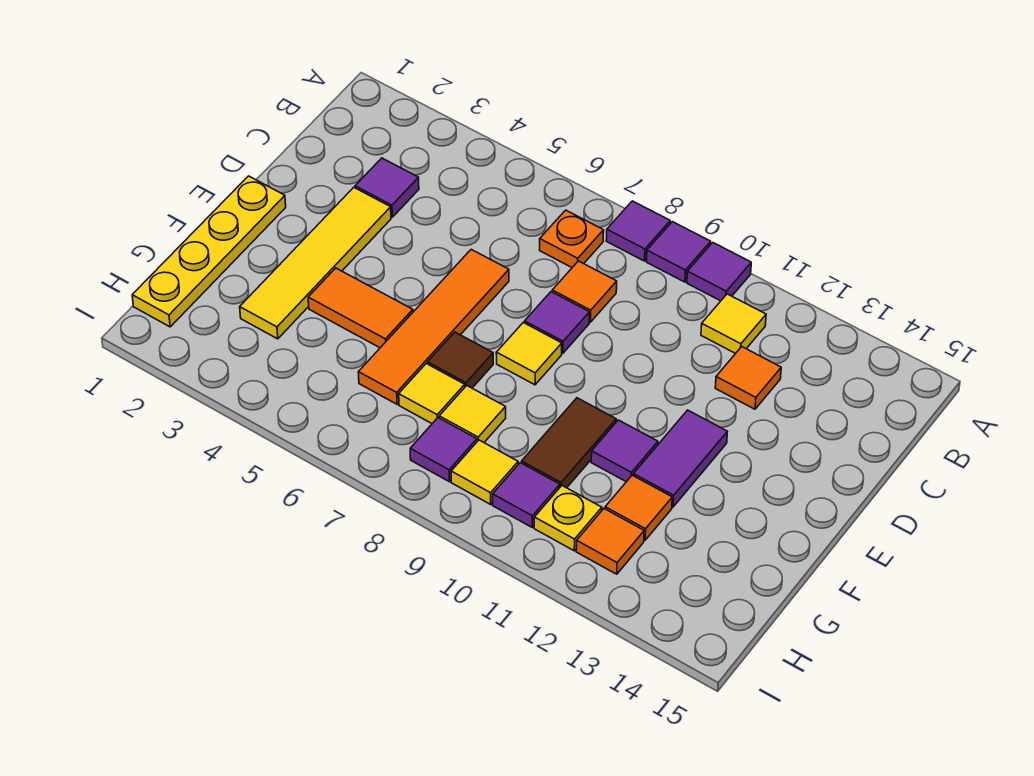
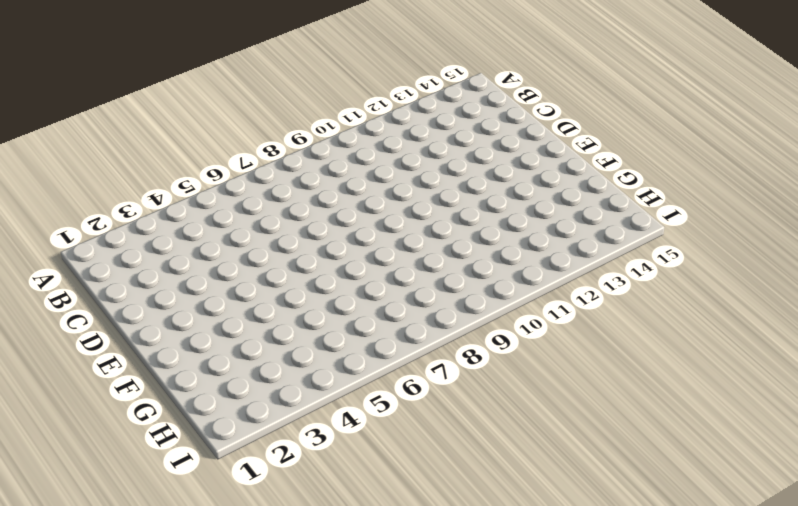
none -> purple tile A8 level 1
none -> purple tile A9 level 1
none -> purple tile A10 level 1

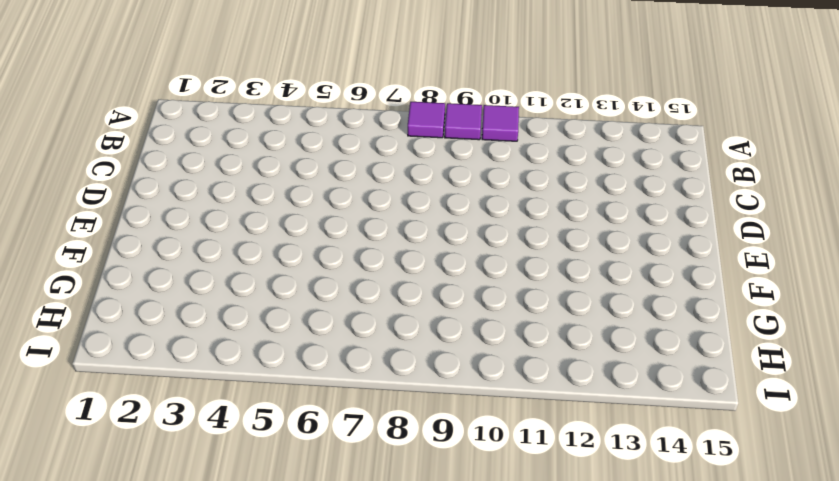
none -> orange plate B7 level 1
none -> yellow tile B11 level 1
none -> purple tile C3 level 1

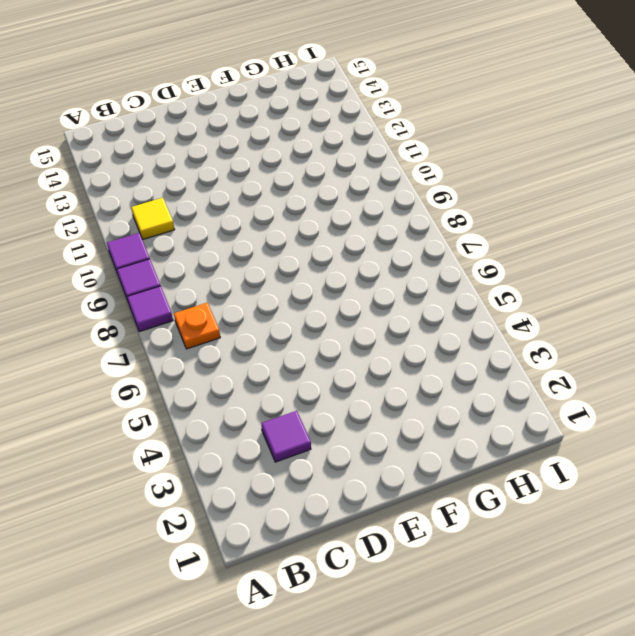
none -> orange tile C8 level 1
none -> orange tile C12 level 1
none -> yellow tile D3:G3 level 1

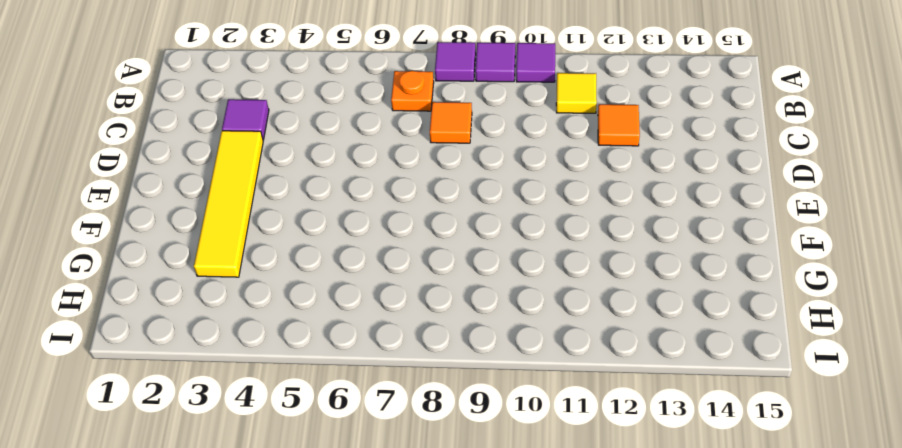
none -> orange tile D6:G6 level 1
none -> purple tile D8 level 1
none -> yellow plate E1:H1 level 1

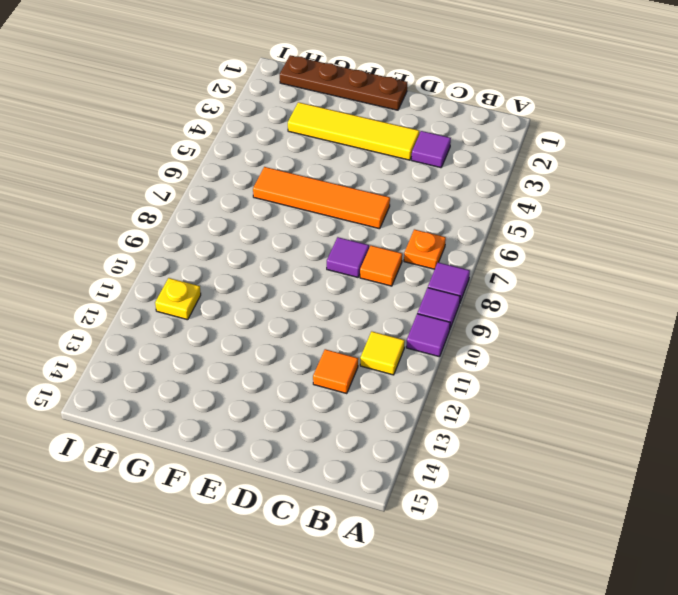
brown plate E1:H1 level 1 -> yellow plate E1:H1 level 1
none -> yellow tile E8 level 1
none -> purple tile E12:F12 level 1
none -> orange tile F4:F5 level 1

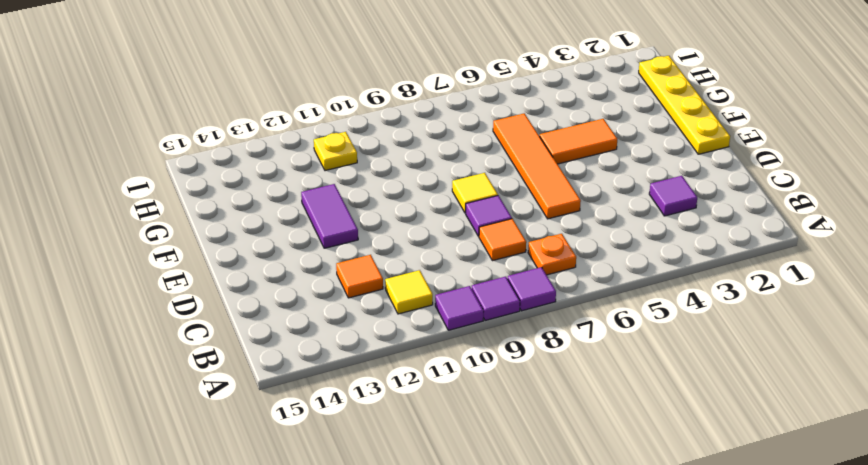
none -> yellow tile D3:G3 level 1
none -> brown tile F7 level 1
none -> brown tile F10:G10 level 1

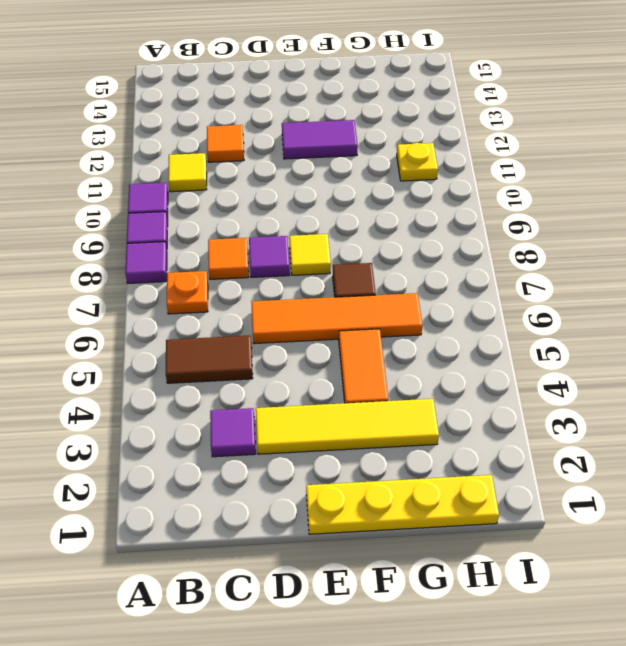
brown tile B5:C5 level 1 -> brown tile F10:G10 level 1
none -> purple tile F11 level 1
none -> yellow tile G7 level 1
none -> yellow tile G8 level 1

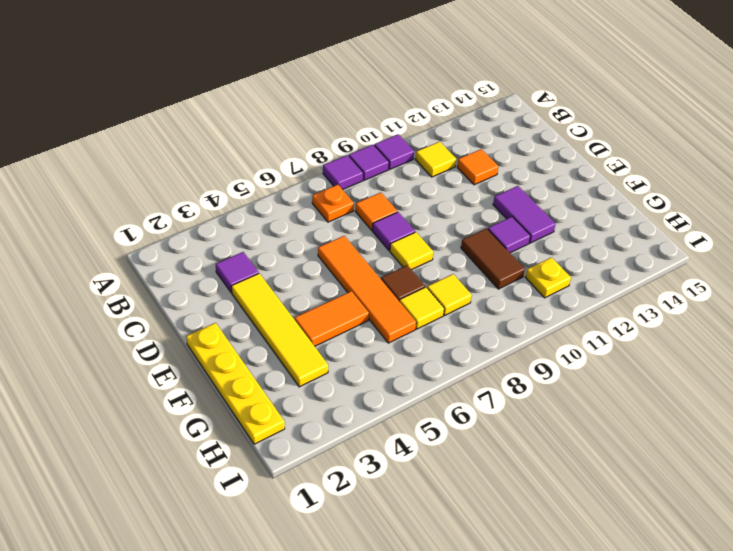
none -> orange tile G12 level 1
none -> purple tile H8 level 1
none -> yellow tile H9 level 1

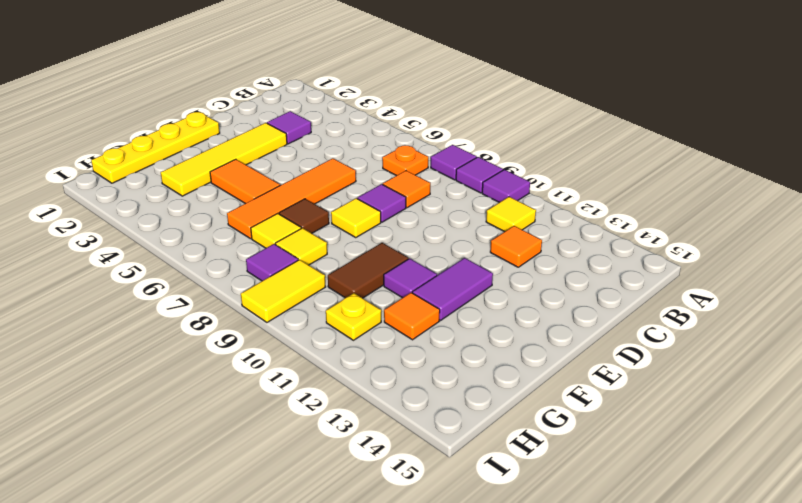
yellow tile H9:I9 level 1 -> yellow tile H9 level 1
none -> purple tile H10 level 1
none -> orange tile H12 level 1

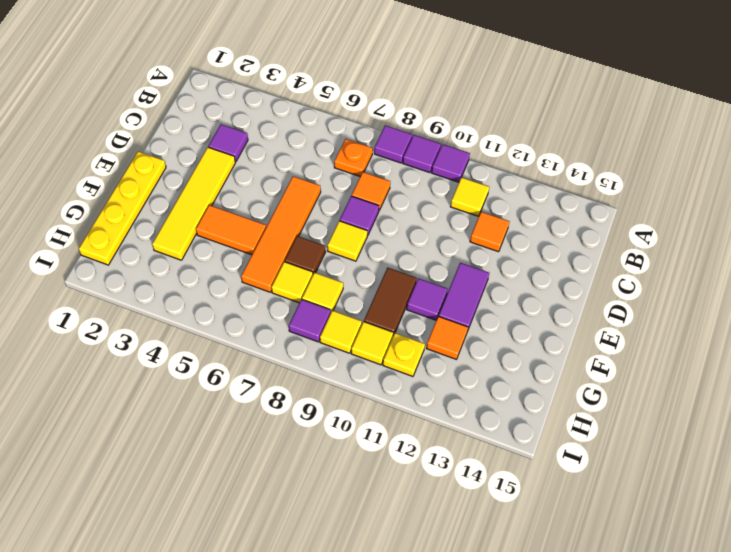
yellow tile H10 level 1 -> purple tile H10 level 1
none -> orange tile H12 level 1

